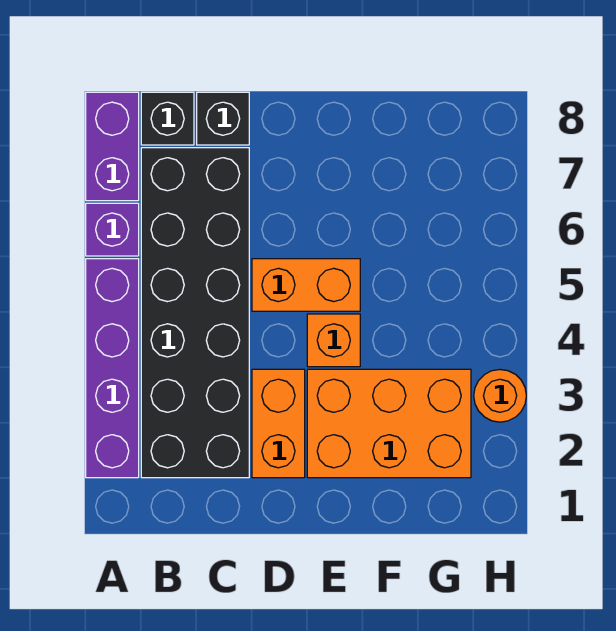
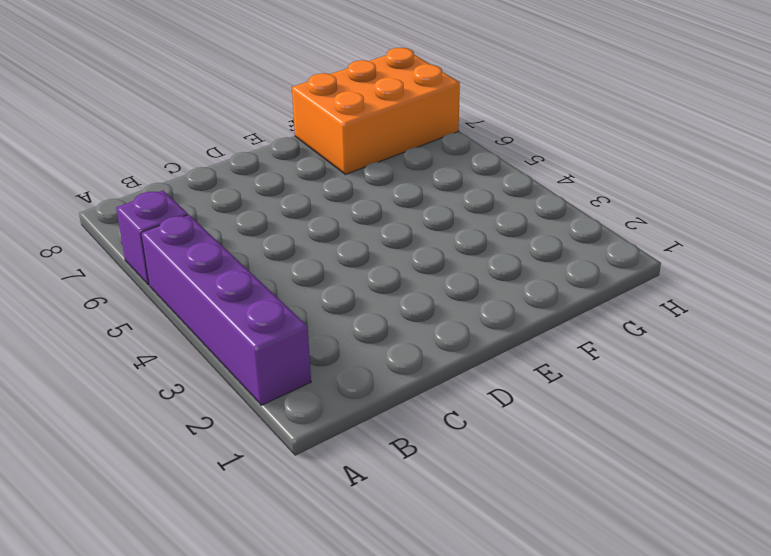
orange brick F7:H8 level 1 -> orange brick E2:G3 level 1
none -> purple brick A7:A8 level 1
none -> black brick B2:C7 level 1

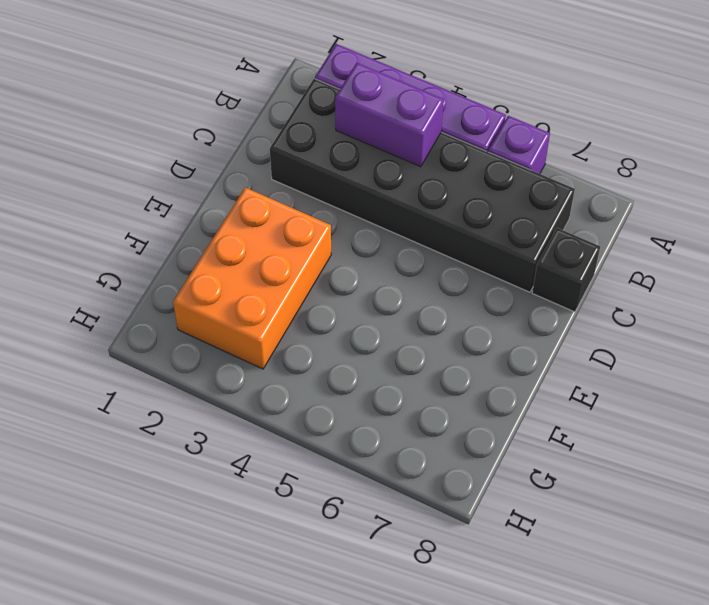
purple brick B3:B4 level 2 -> purple brick A7:A8 level 1
none -> black brick B8 level 1
none -> orange brick D2:D3 level 1

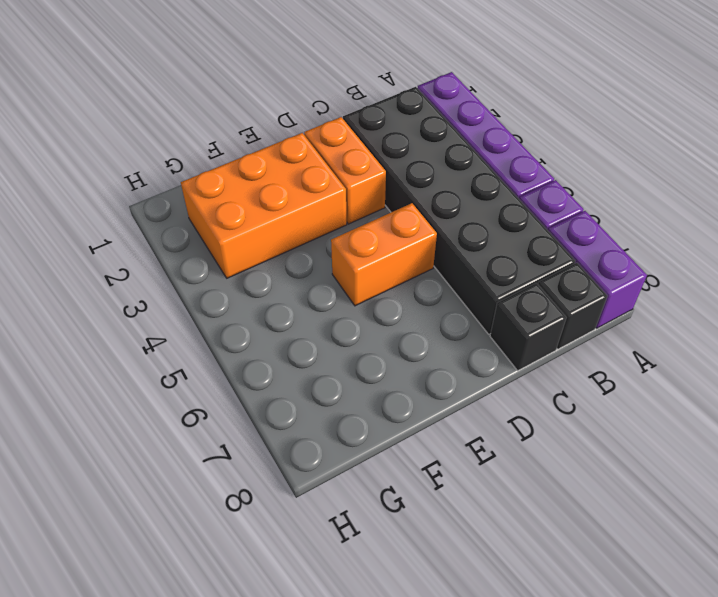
none -> orange brick E4 level 1
none -> orange round brick H3 level 1

